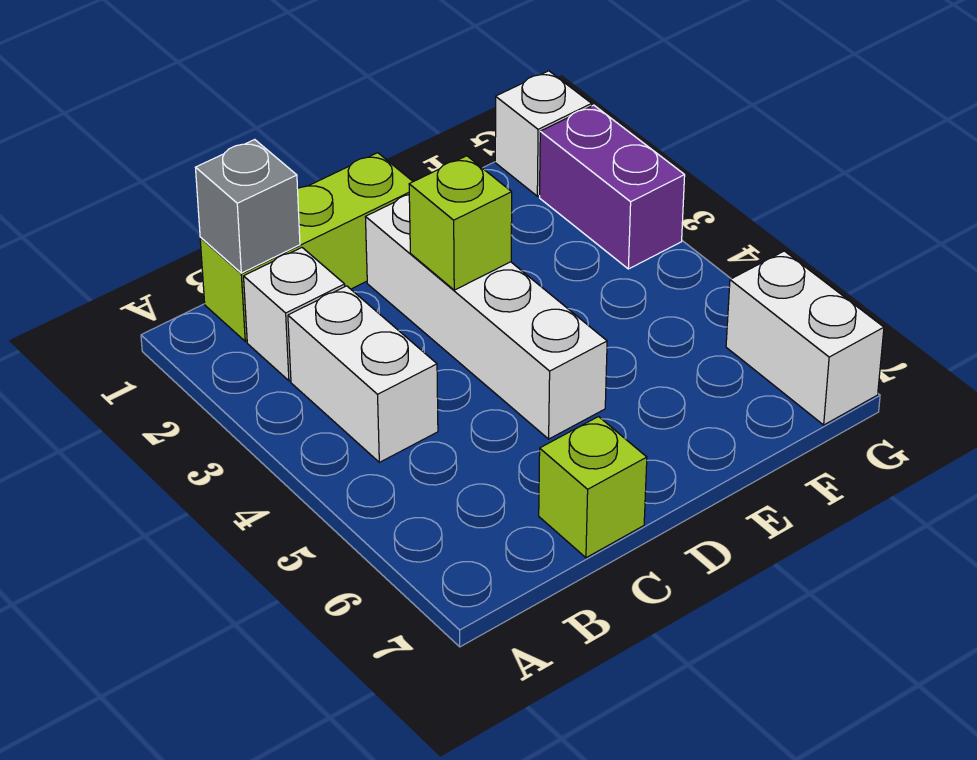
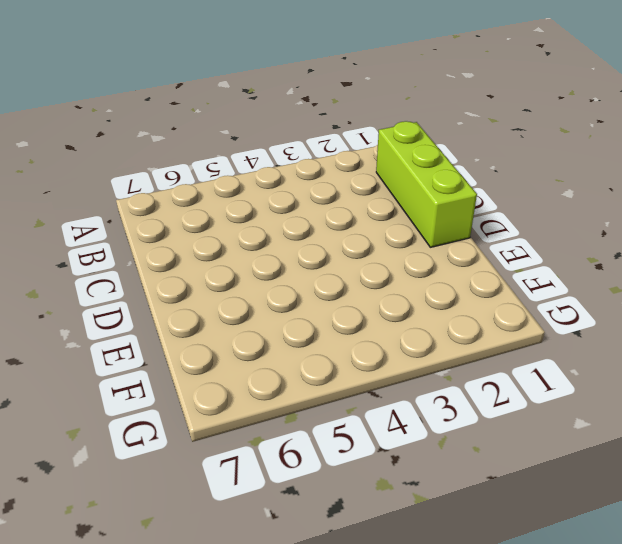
none -> white brick B2 level 1
none -> white brick B3:B4 level 1

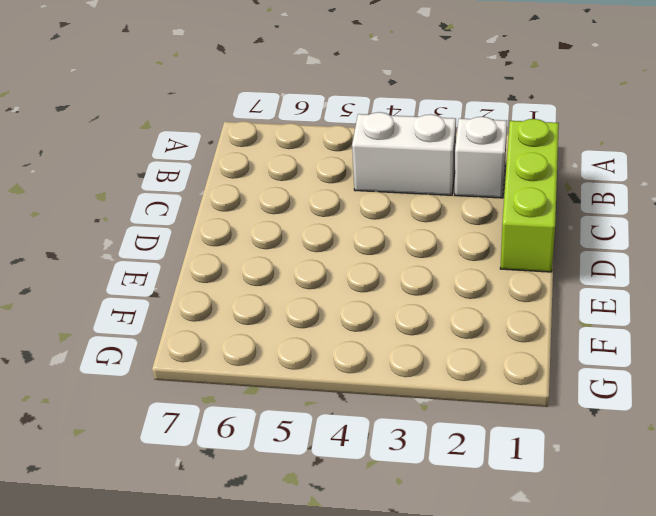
none -> lime brick C7 level 1
none -> white brick D2:D5 level 1

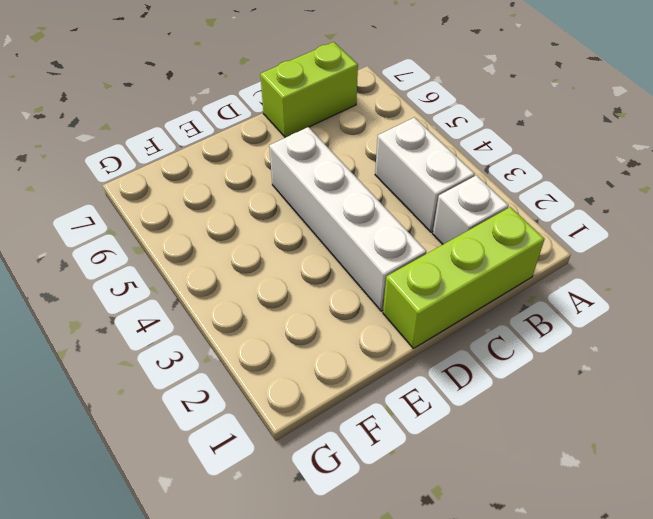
lime brick B7:C7 level 1 -> lime brick C7 level 1
none -> white brick G1 level 1
none -> purple brick G2:G3 level 1

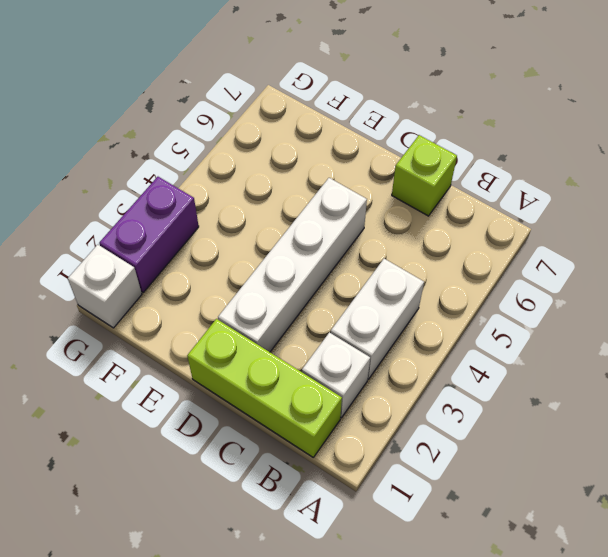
none -> white brick G6:G7 level 1
none -> grey brick B1 level 2

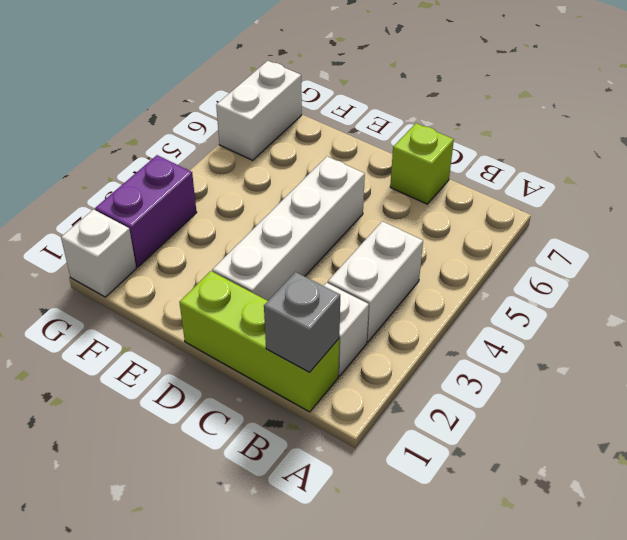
none -> lime brick D3 level 2

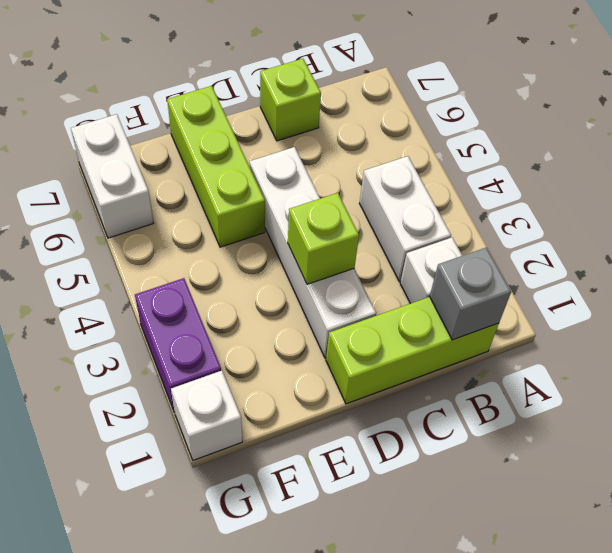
lime brick E5:E7 level 1 -> none

